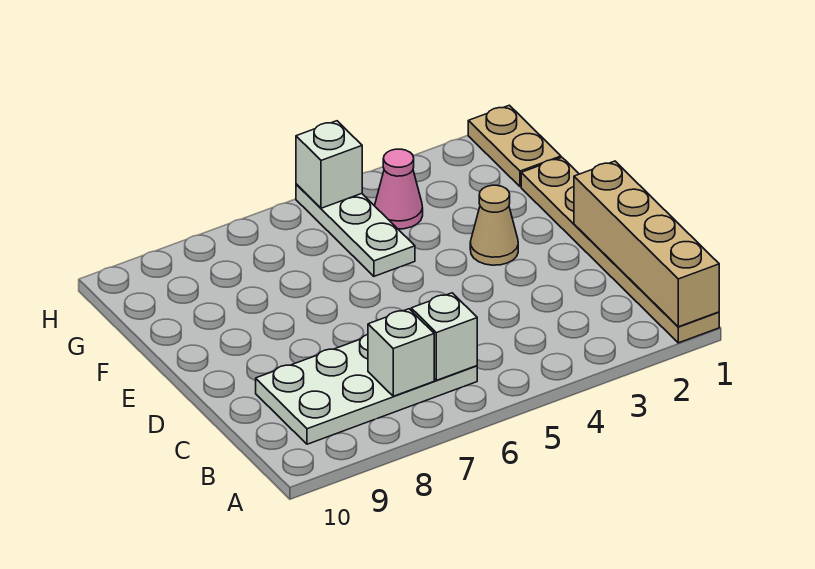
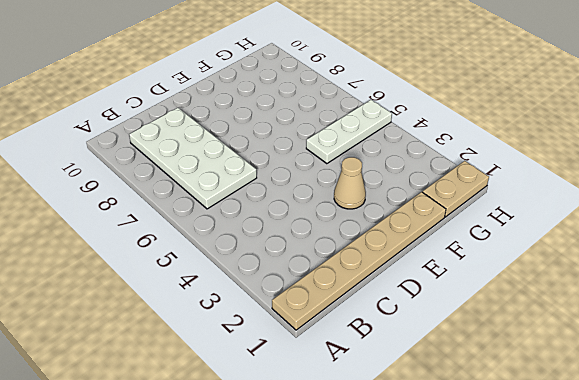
none -> pink cone G4 level 1
none -> tan brick A1:D1 level 2

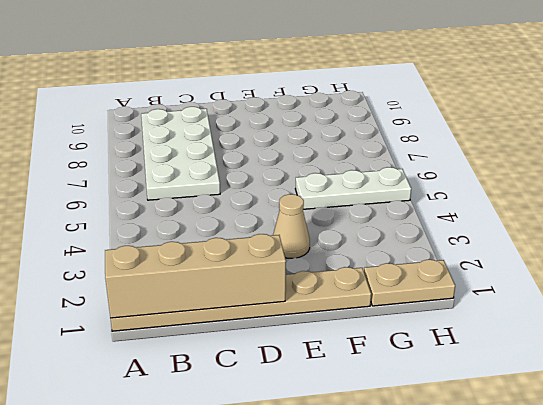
none -> pink cone G4 level 1
none -> white brick B6 level 2

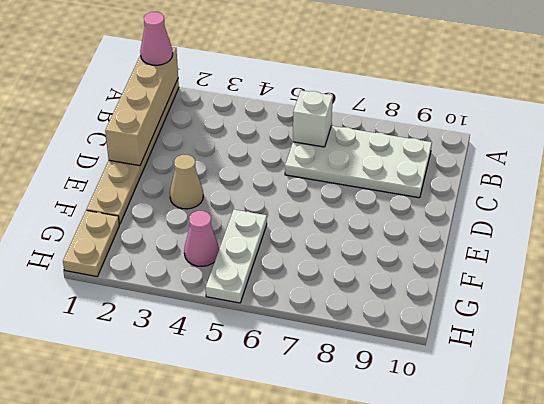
pink cone A1 level 3 -> none
none -> white brick B7 level 2
none -> white brick H5 level 2

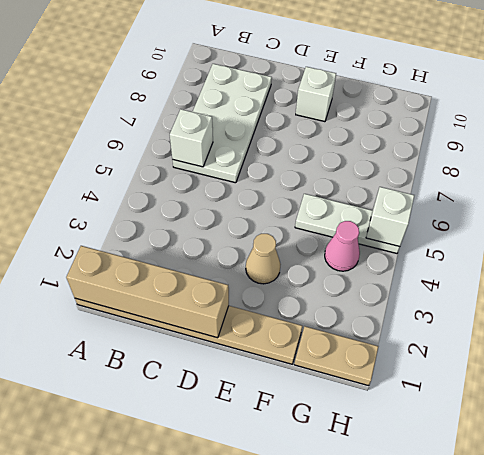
white brick E9 level 1 -> white brick B7 level 2

